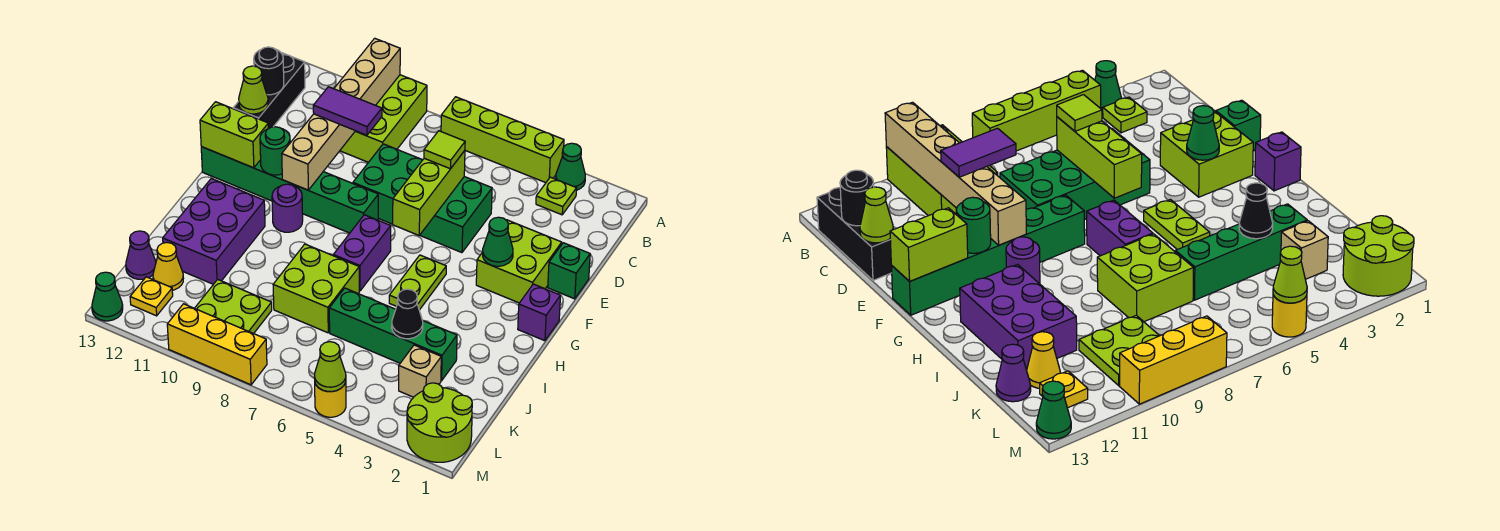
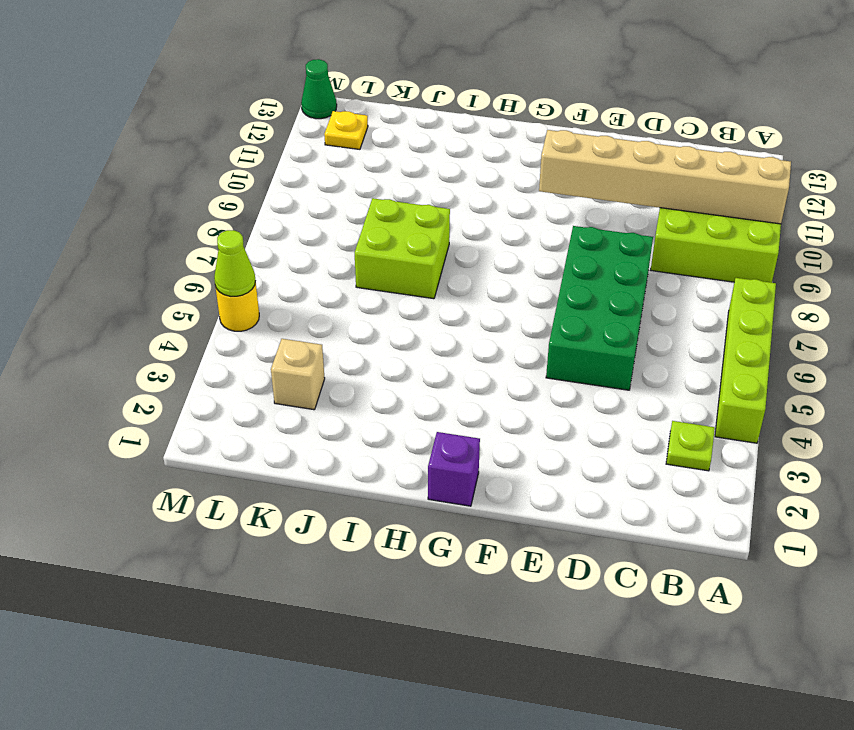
none -> green cone A3 level 1
none -> black brick B13:D13 level 1
none -> green brick E1 level 1
none -> lime brick E2:F3 level 1

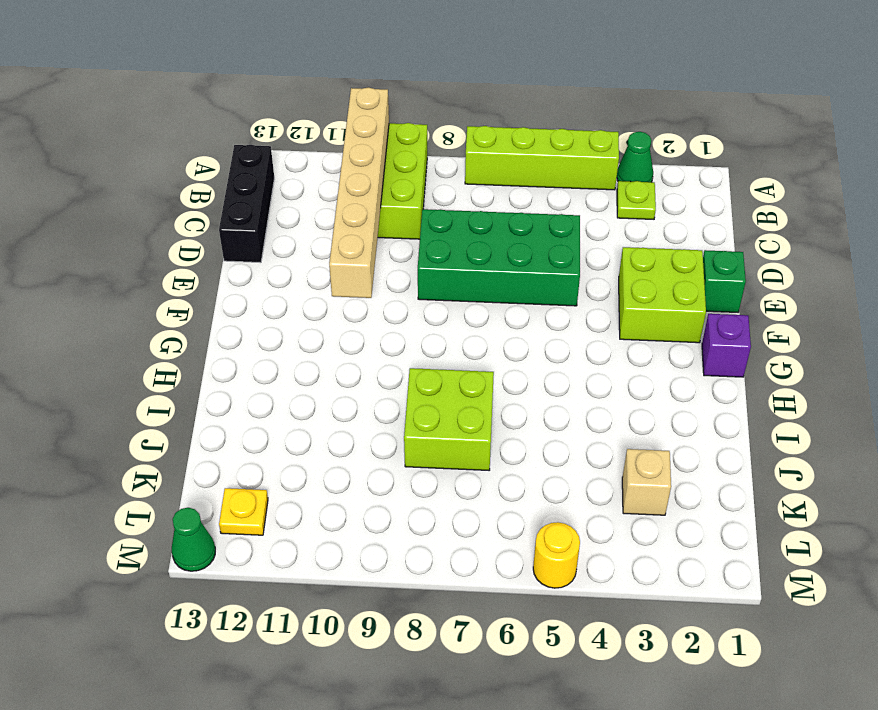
none -> green brick F8:F13 level 1
none -> lime plate G5:H5 level 1
none -> purple brick G7:H7 level 1
none -> purple round brick G10 level 1

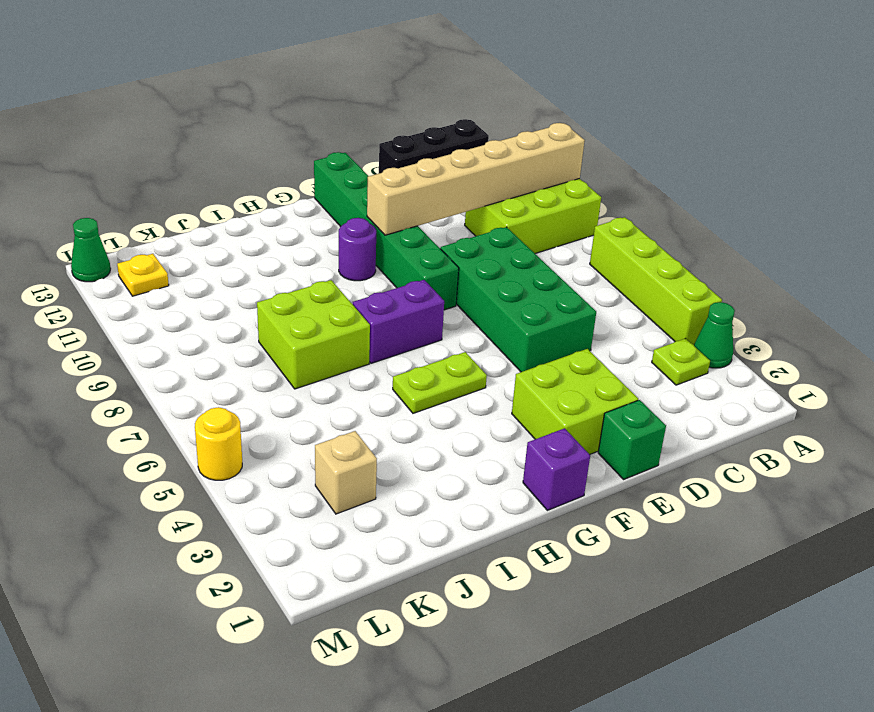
none -> purple brick H11:J12 level 1
none -> green brick J3:J6 level 1
none -> lime plate K9:L10 level 1
none -> yellow cone K12 level 1

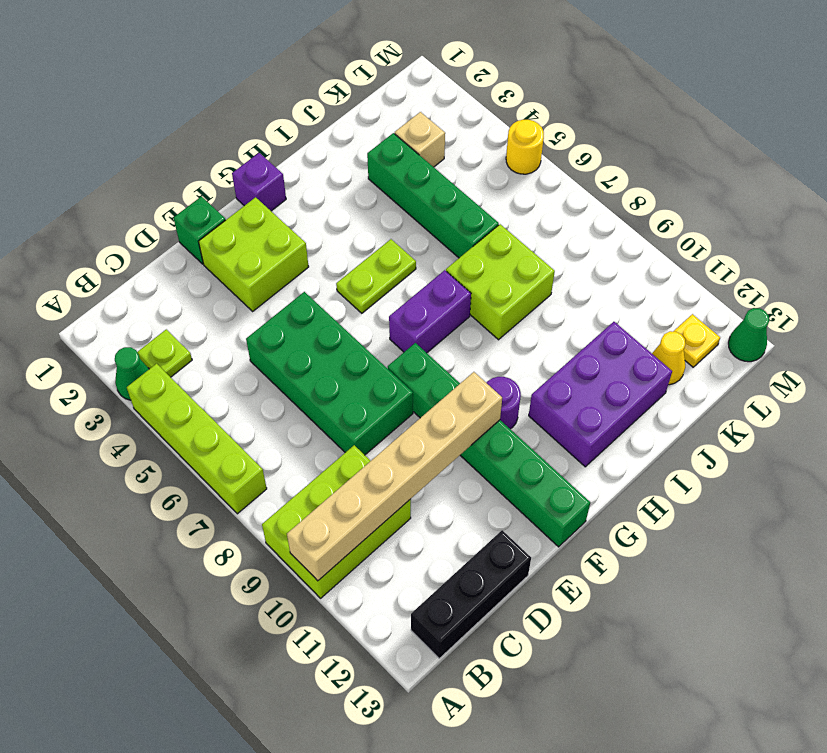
none -> lime plate K9:L10 level 1
none -> purple cone K13 level 1
none -> lime round brick L1:M2 level 1
none -> yellow brick M8:M10 level 1

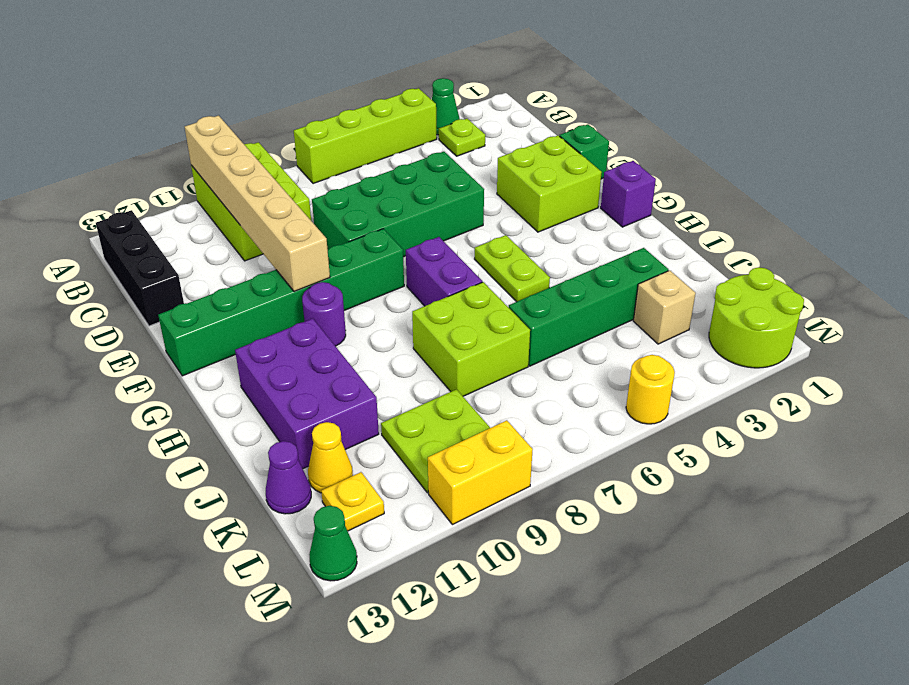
yellow brick M9:M10 level 1 -> yellow brick M8:M10 level 1
none -> black round brick C13 level 2
none -> lime brick D6:F6 level 2
none -> lime cone D13 level 2
none -> green cone F3 level 2

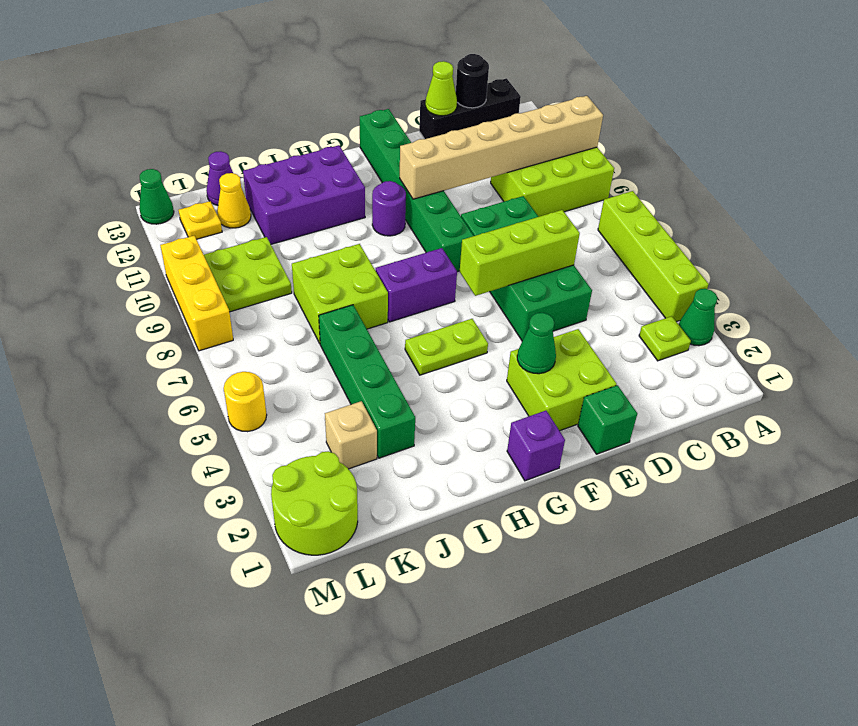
none -> green round brick F11 level 2
none -> lime brick F12:F13 level 2
none -> black cone J4 level 2
none -> lime cone M5 level 2

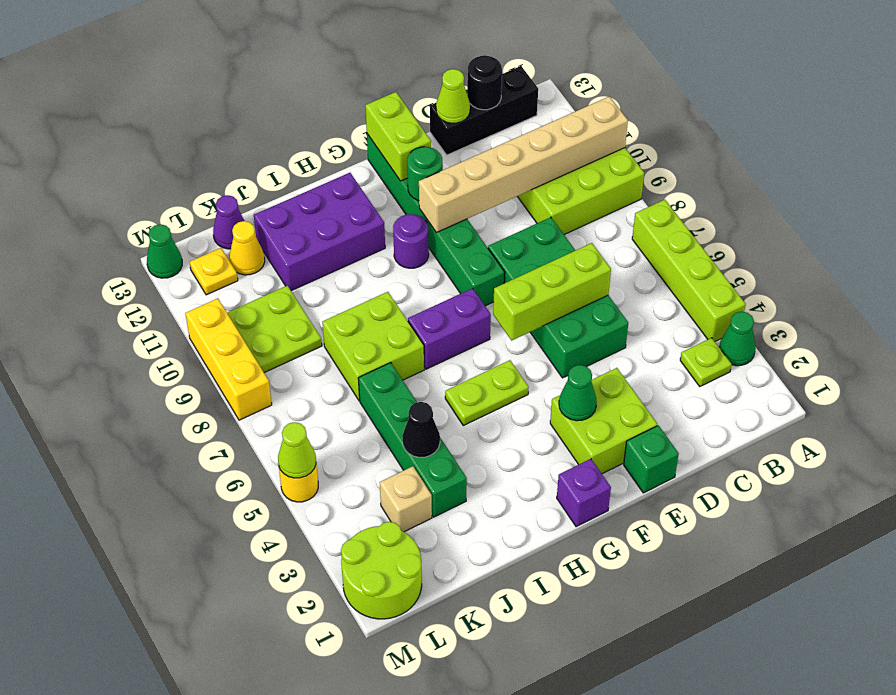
none -> lime tile D6 level 3
none -> purple tile D9:D10 level 3

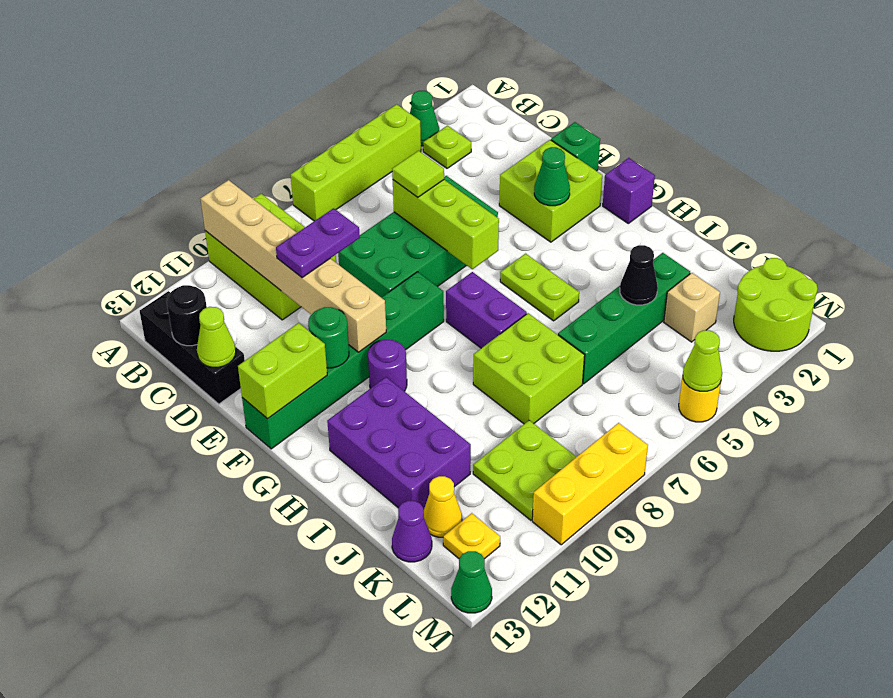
purple plate D9:D10 level 3 -> purple tile D9:D10 level 3

